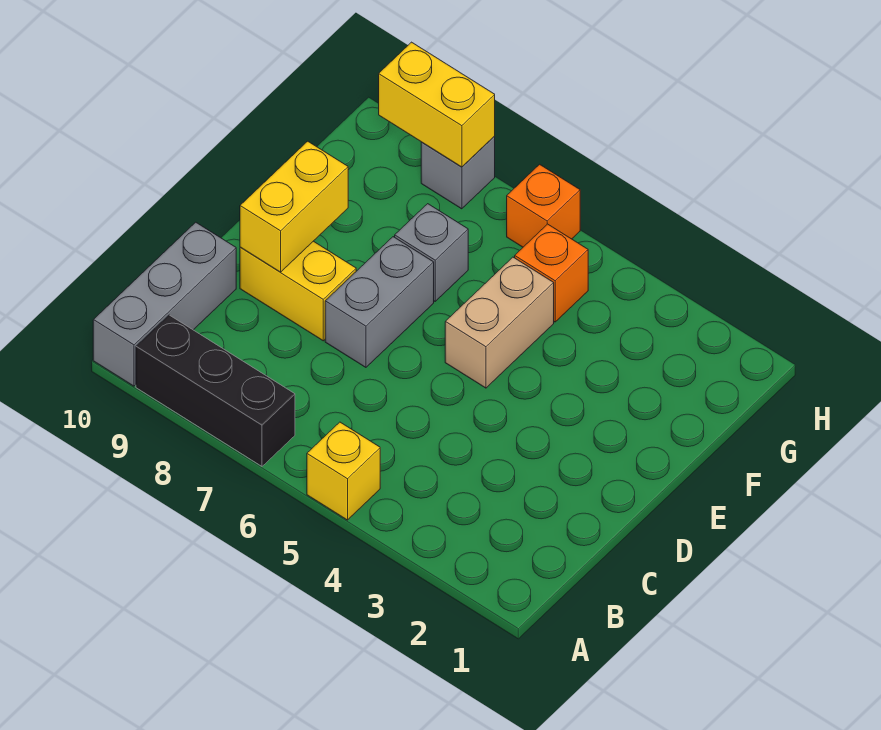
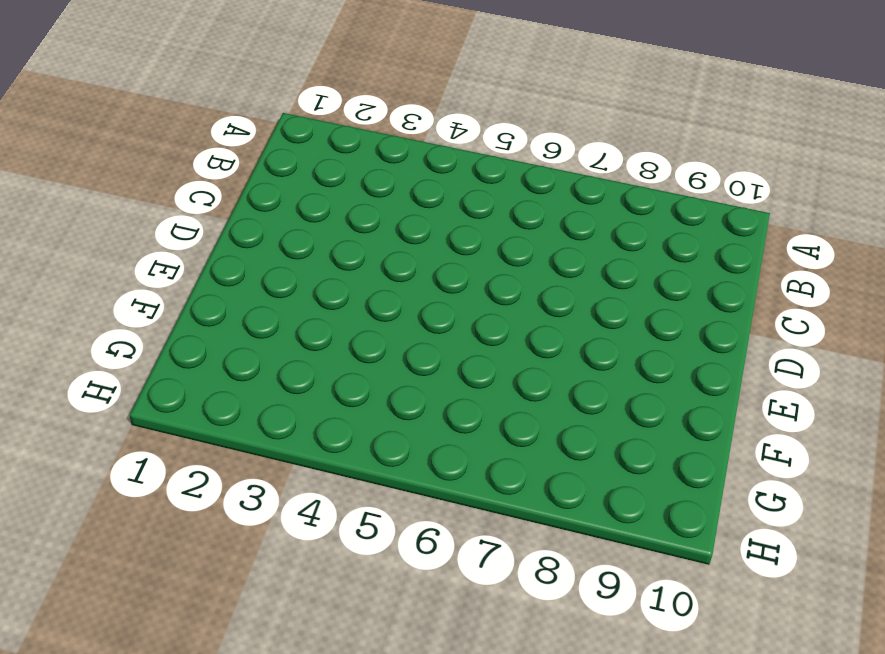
none -> yellow brick A5 level 1
none -> black brick A7:A9 level 1
none -> grey brick A10:C10 level 1

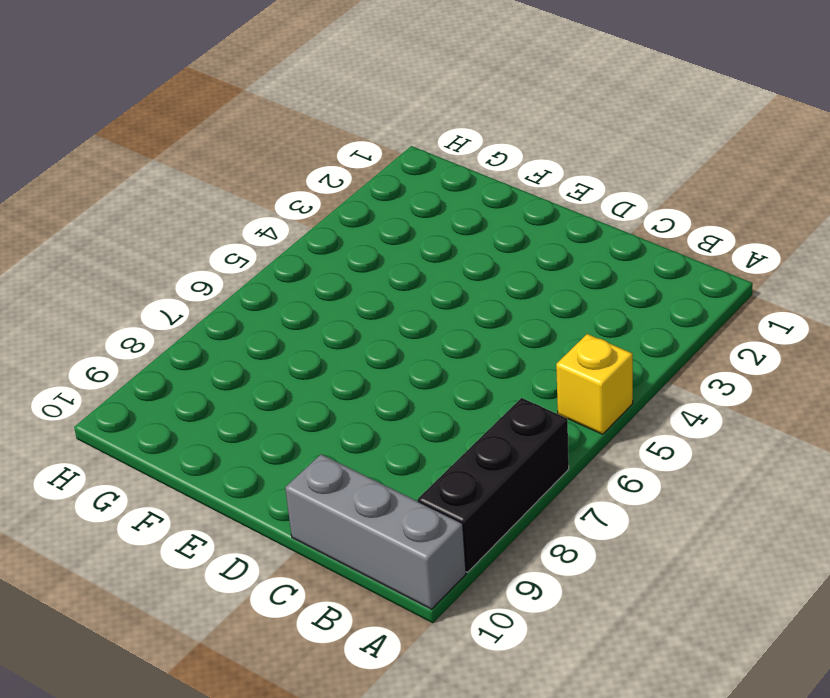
none -> grey brick D7:E7 level 1
none -> yellow brick D8:D9 level 1
none -> tan brick E5:F5 level 1

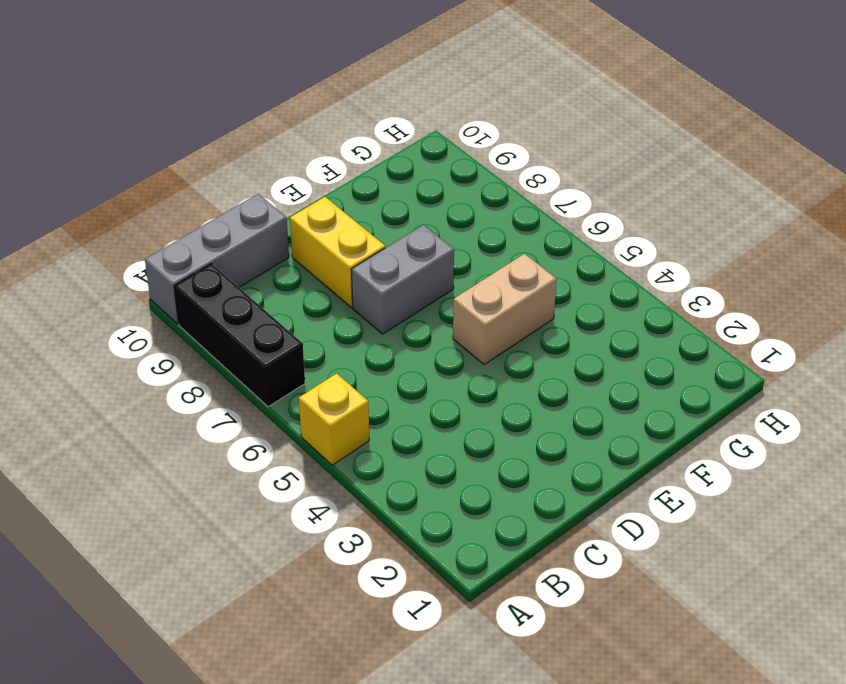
none -> grey brick F7 level 1
none -> orange brick G5 level 1
none -> orange brick H6 level 1

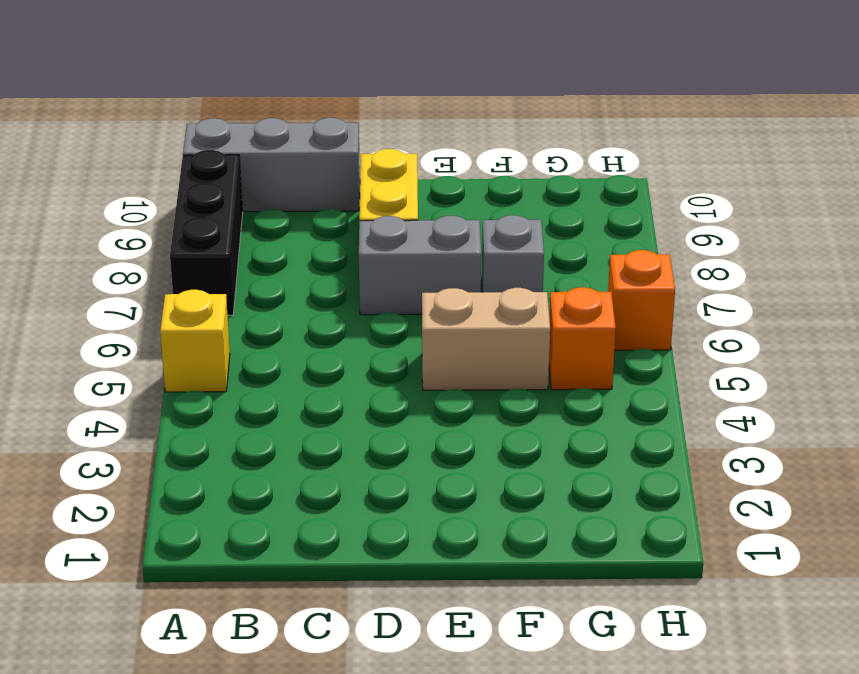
none -> grey brick H8 level 1
none -> yellow brick D9:E9 level 2
none -> yellow brick H8:H9 level 2

